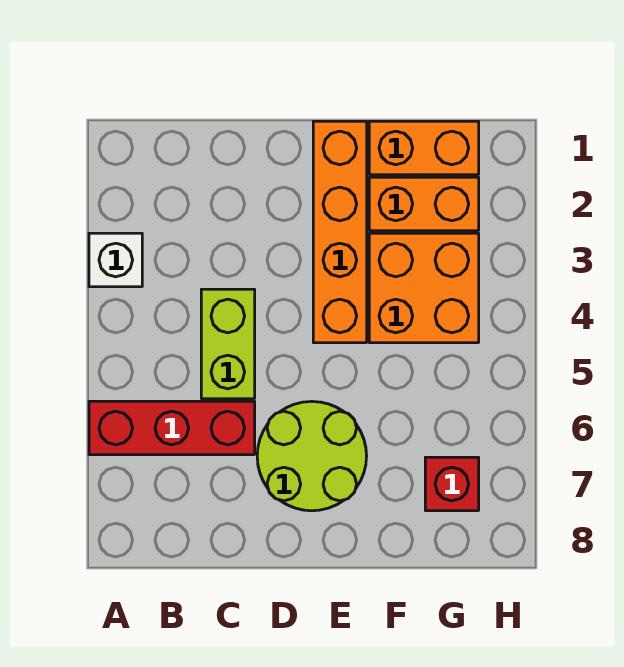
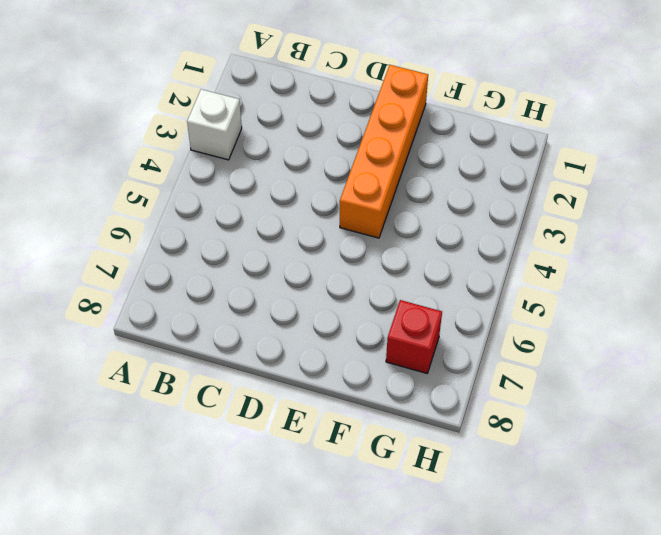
none -> red brick A6:C6 level 1
none -> lime brick C4:C5 level 1

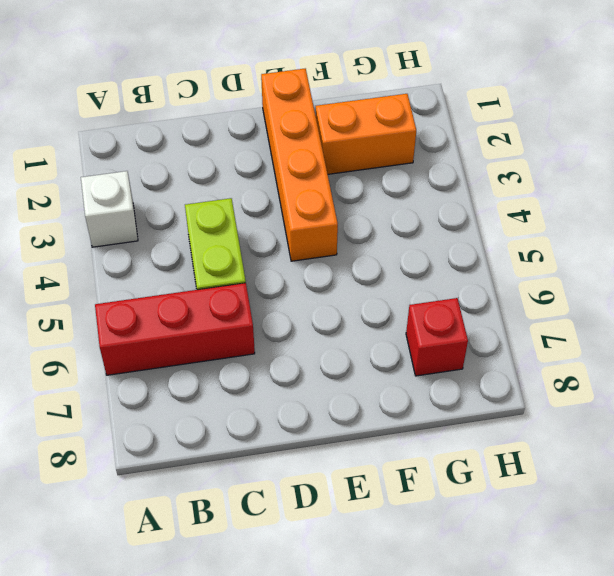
none -> lime round brick D6:E7 level 1
none -> orange brick F1:G1 level 1

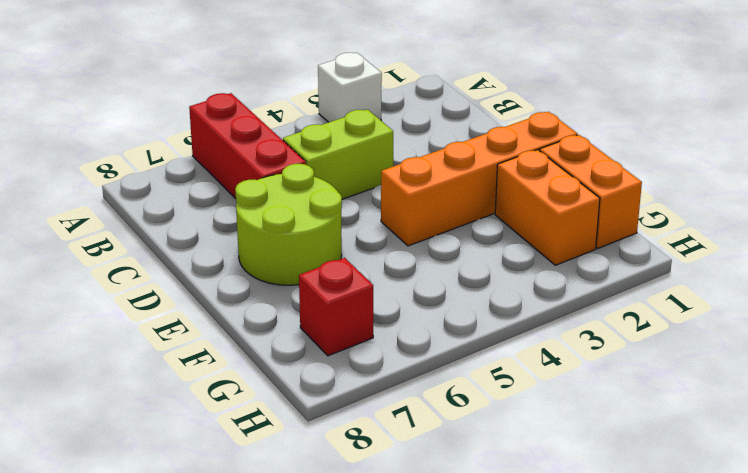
none -> orange brick F3:G4 level 1

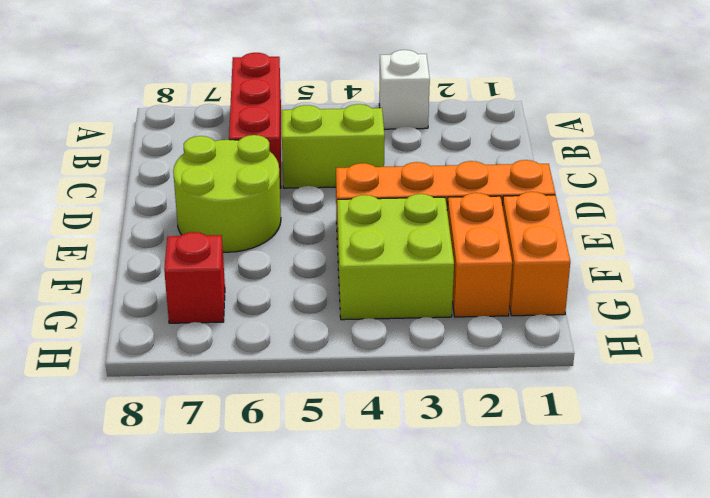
lime brick F3:G4 level 1 -> orange brick F3:G4 level 1

